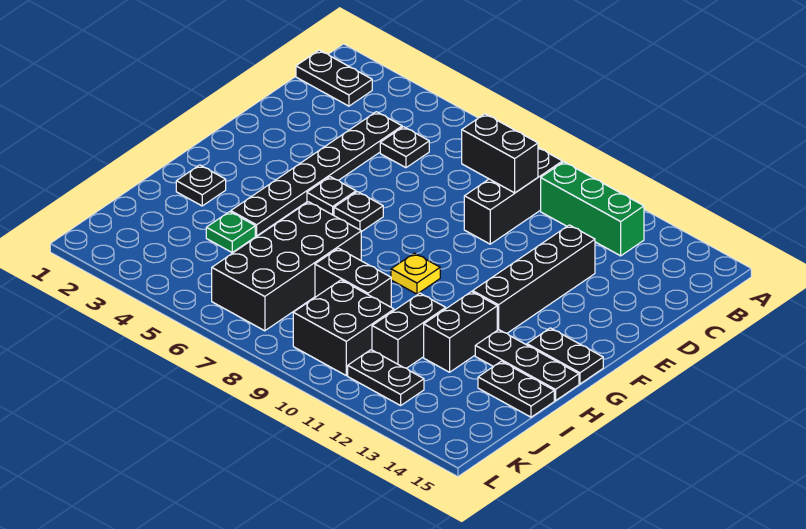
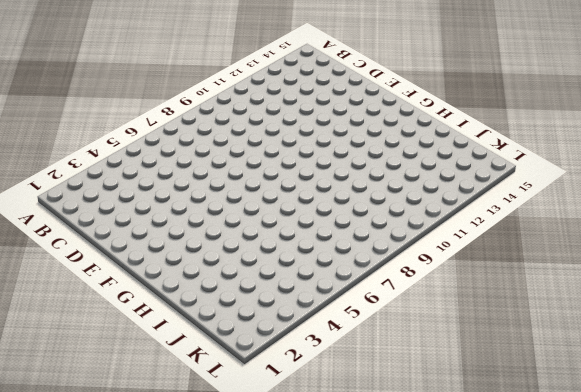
none -> black plate B1:B2 level 1
none -> black brick B9:D9 level 1
none -> green brick B10:B12 level 1

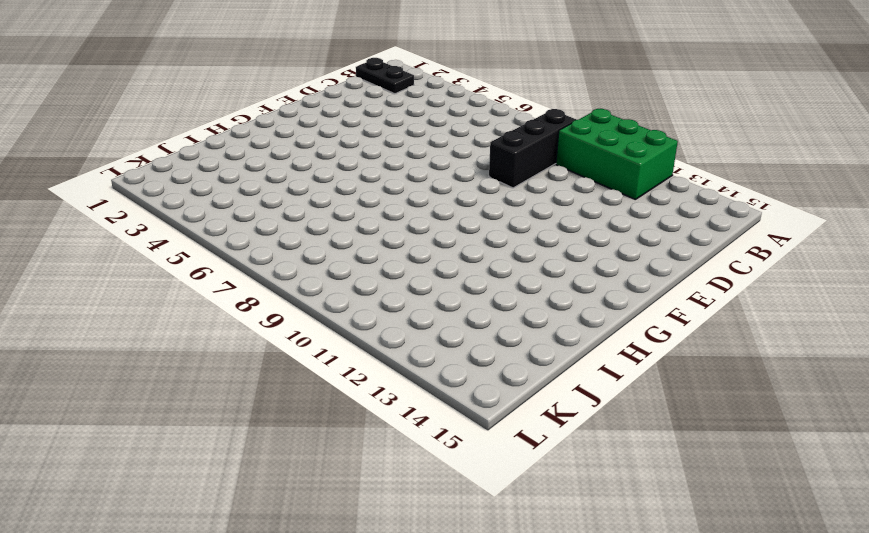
green brick A10:B12 level 1 -> green brick B10:B12 level 1
none -> black plate C4:H4 level 1
none -> black plate C5 level 1
none -> black brick D12:G12 level 1

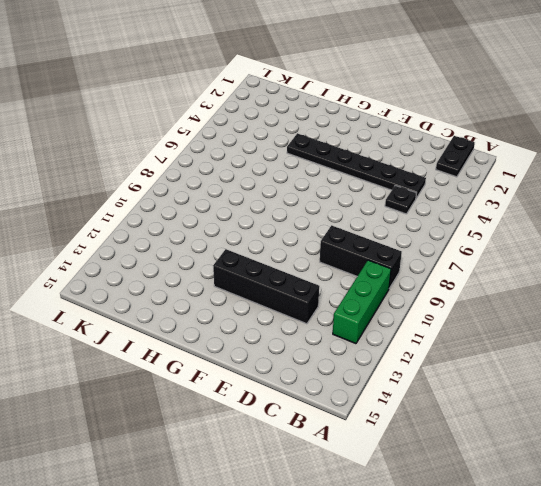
none -> black plate F5 level 1
none -> black plate F6 level 1
none -> yellow plate G9 level 1

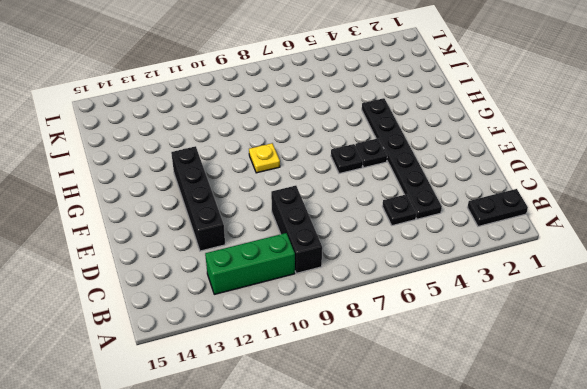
none -> black plate G14:G15 level 1
none -> black plate H2 level 1
none -> black brick H6:K7 level 1

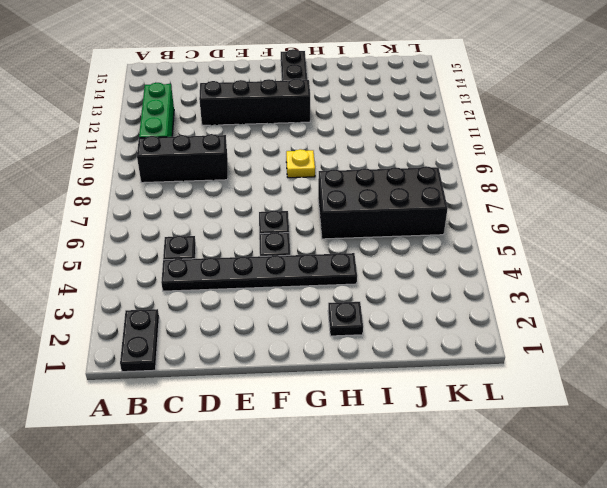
none -> black brick H12:I12 level 1
none -> black plate H13:H15 level 1
none -> green plate I4 level 1

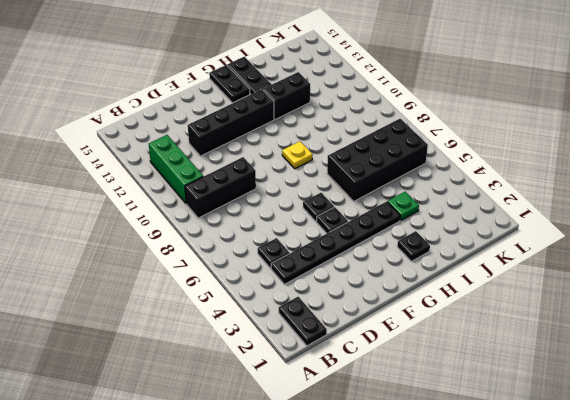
none -> black brick I8:I9 level 1
none -> black brick I11:J11 level 1
none -> black plate I14:I15 level 1

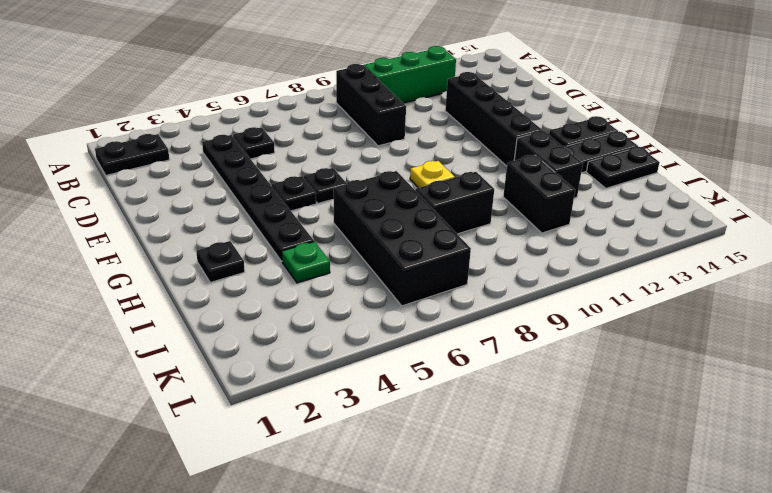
none -> black brick J9:K10 level 1
none -> black plate K11:K12 level 1
none -> black brick C8:C9 level 2

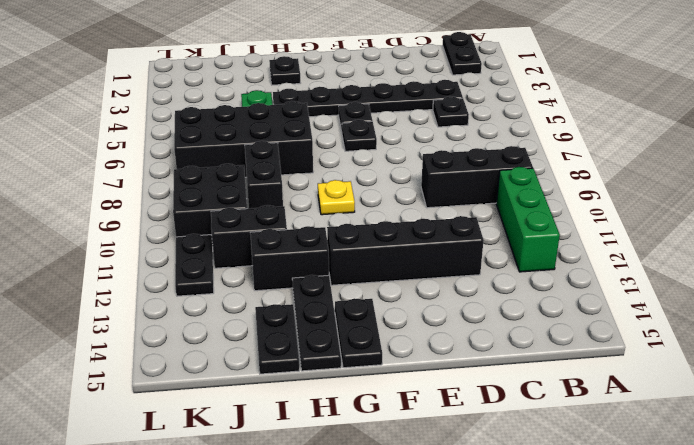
none -> black brick C8:C9 level 2

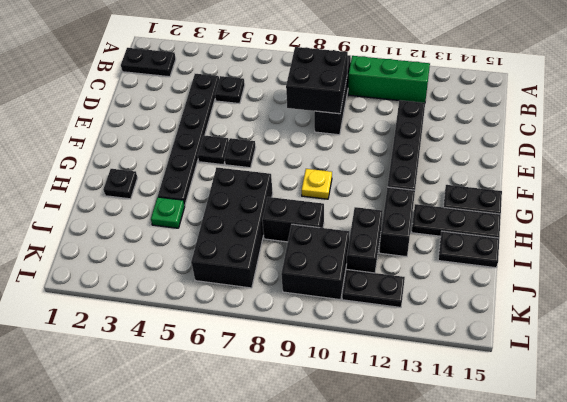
black brick C8:D9 level 2 -> black brick C8:C9 level 2

